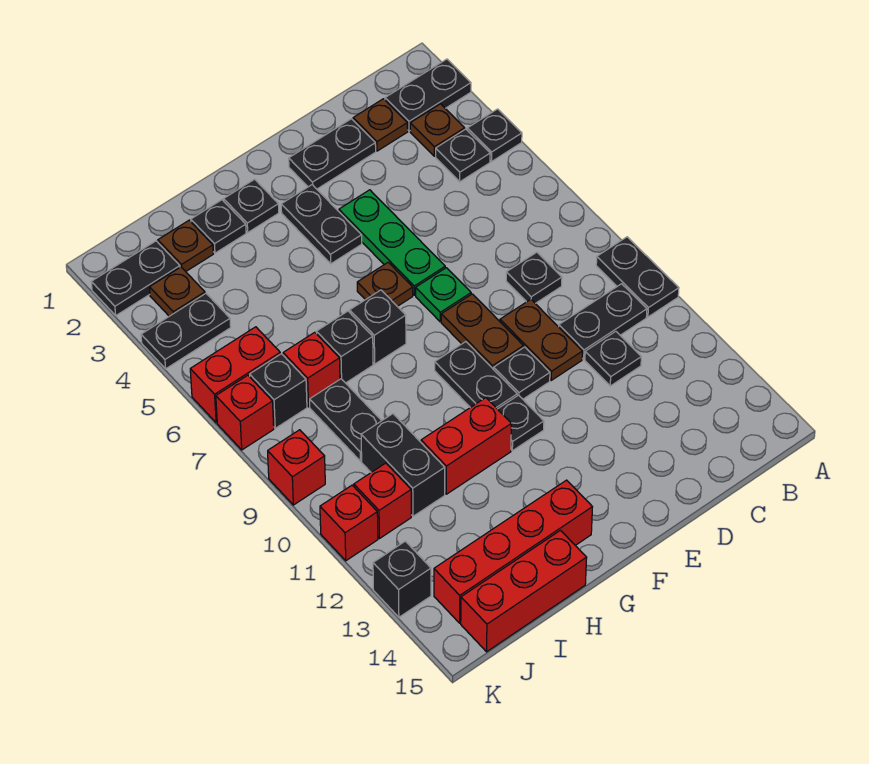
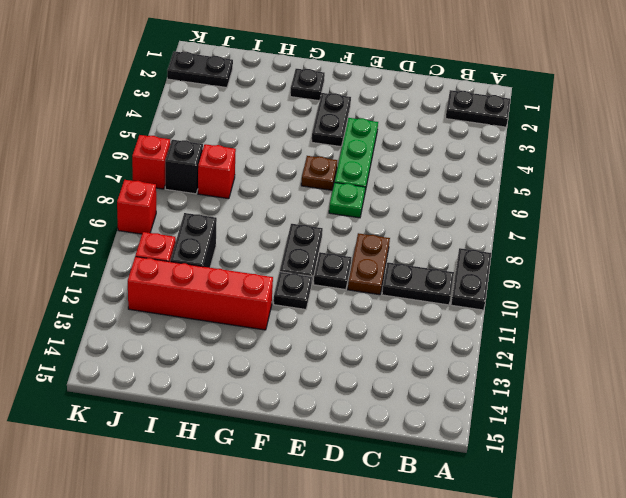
red brick G12:J12 level 1 -> red brick G14:J14 level 1
none -> black plate A4 level 1
none -> brown plate B3 level 1
none -> black plate B4 level 1
none -> brown plate C2 level 1

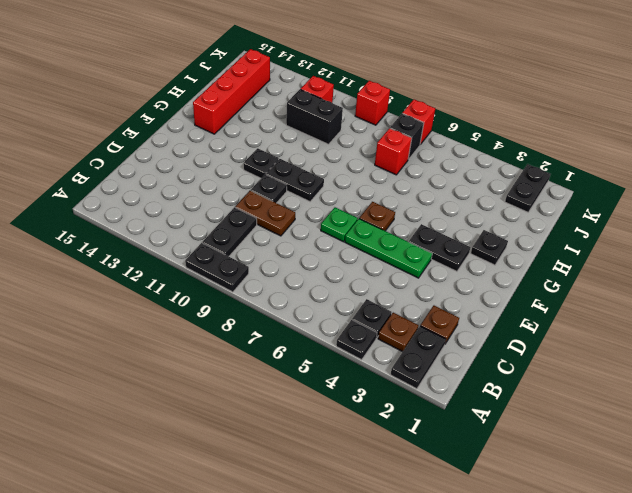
none -> black plate C8 level 1
none -> black plate C11 level 1
none -> black plate D2:E2 level 1
none -> brown plate E8:E9 level 1

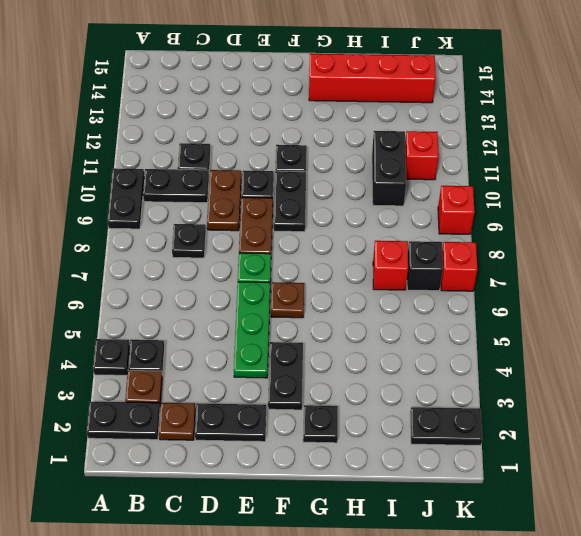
none -> black brick G7 level 1
none -> red brick G11:H11 level 1
none -> black plate H2 level 1
none -> black brick H7 level 1

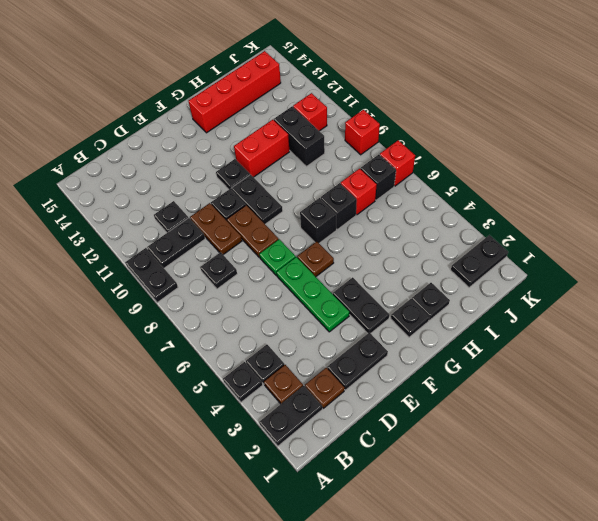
none -> red brick H15:J15 level 1
none -> brown plate I2 level 1
none -> black plate I8:I9 level 1
none -> brown plate J3 level 1

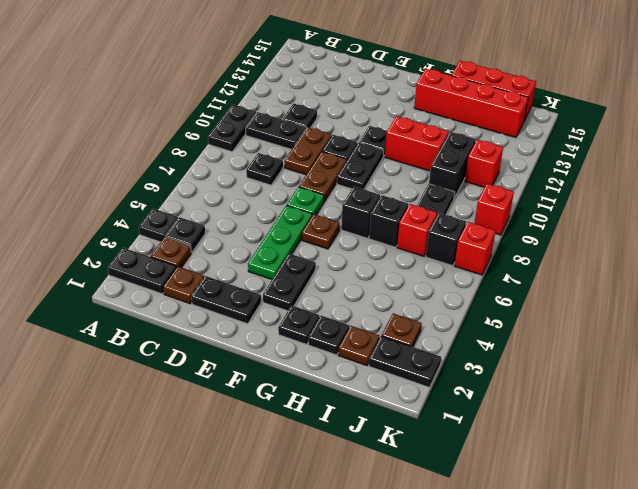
none -> black plate J4:K4 level 1
none -> red brick J6:K6 level 1
none -> red brick K11 level 1
none -> black brick K13 level 1

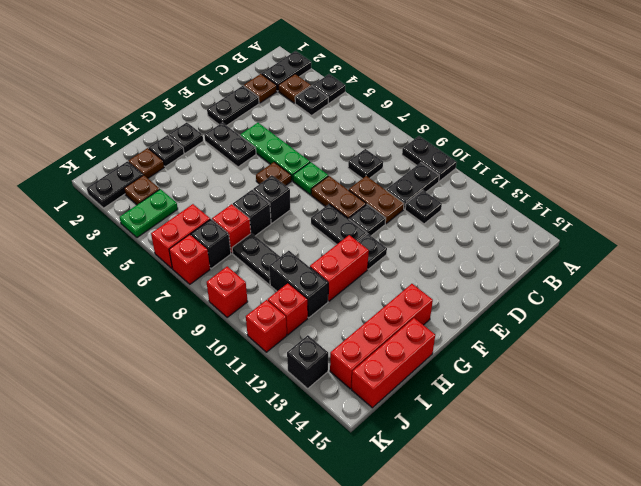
green plate J4:K4 level 1 -> black plate J4:K4 level 1

